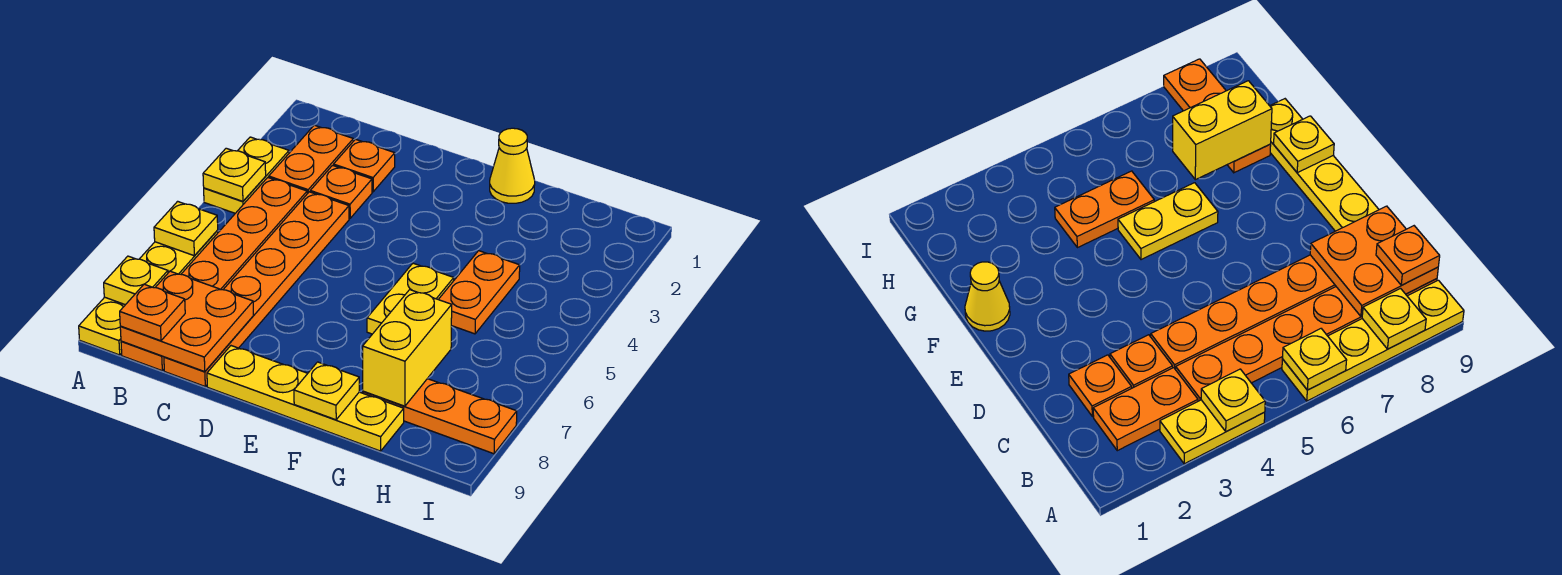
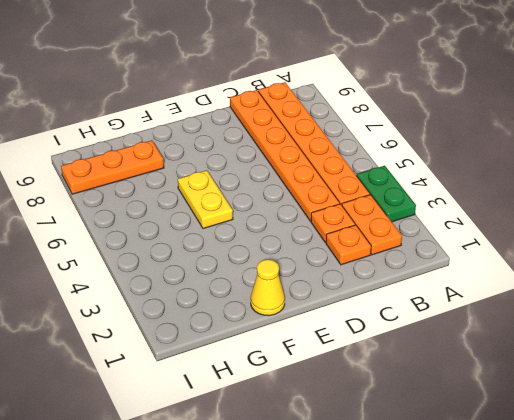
green plate A3:A4 level 1 -> yellow plate A3:A4 level 1
none -> yellow plate A6:A9 level 1
none -> yellow plate D9:G9 level 1
none -> orange plate G4:G5 level 1

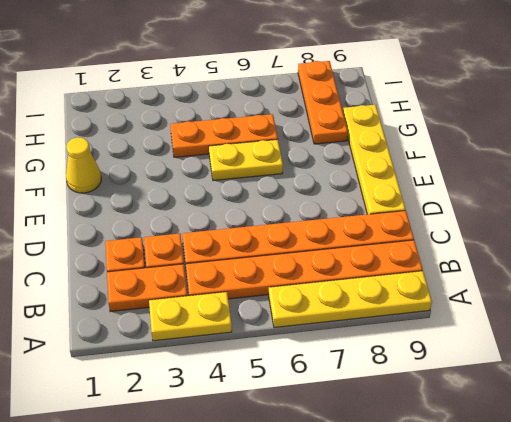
orange plate G4:G6 level 1 -> orange plate G4:G5 level 1
none -> yellow plate A4 level 2
none -> yellow plate A6 level 2
none -> yellow plate A8 level 2

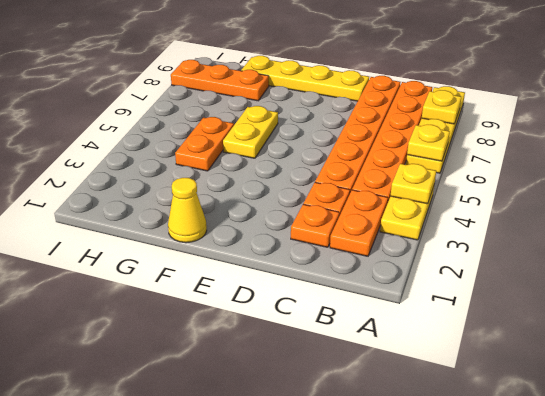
none -> orange plate B8:C9 level 2
none -> yellow plate F9 level 2
none -> yellow brick G7:G8 level 2

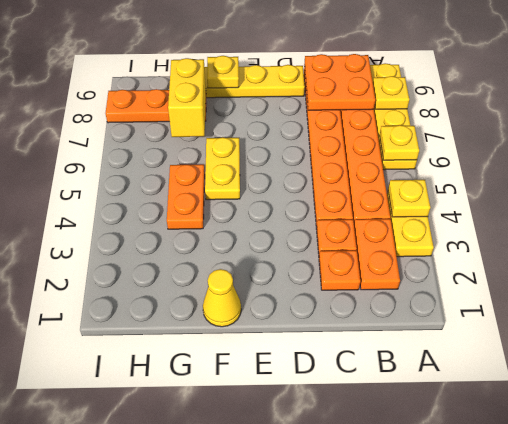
none -> orange plate B9 level 3

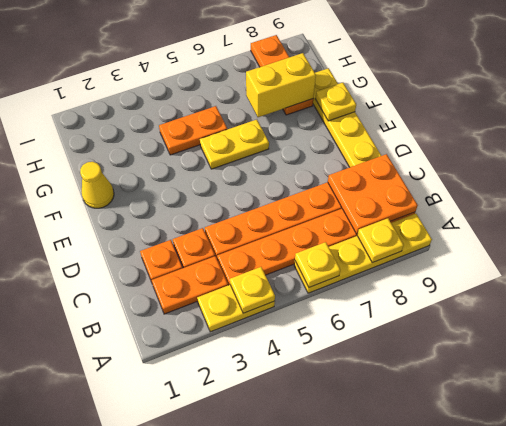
none -> orange plate B9 level 3

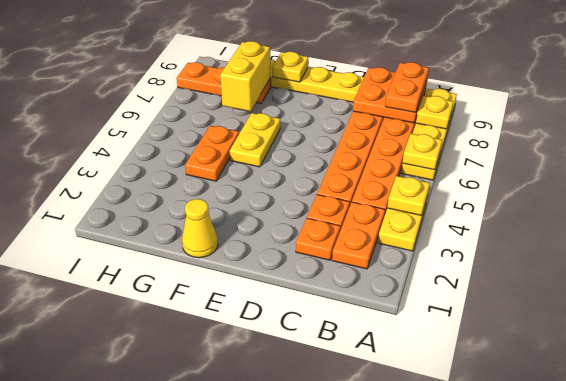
orange plate B8:B9 level 3 -> orange plate B9 level 3

